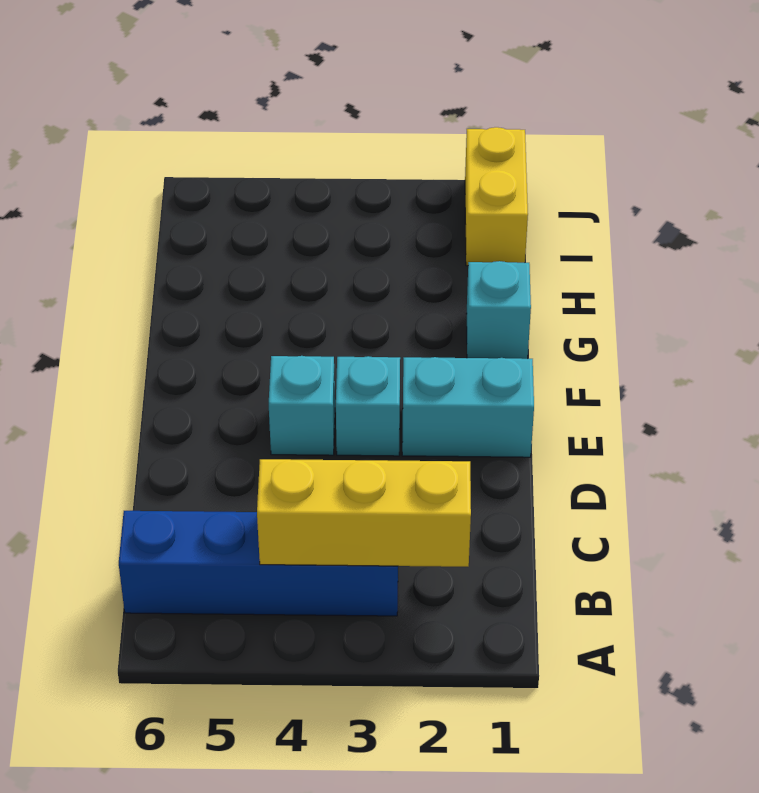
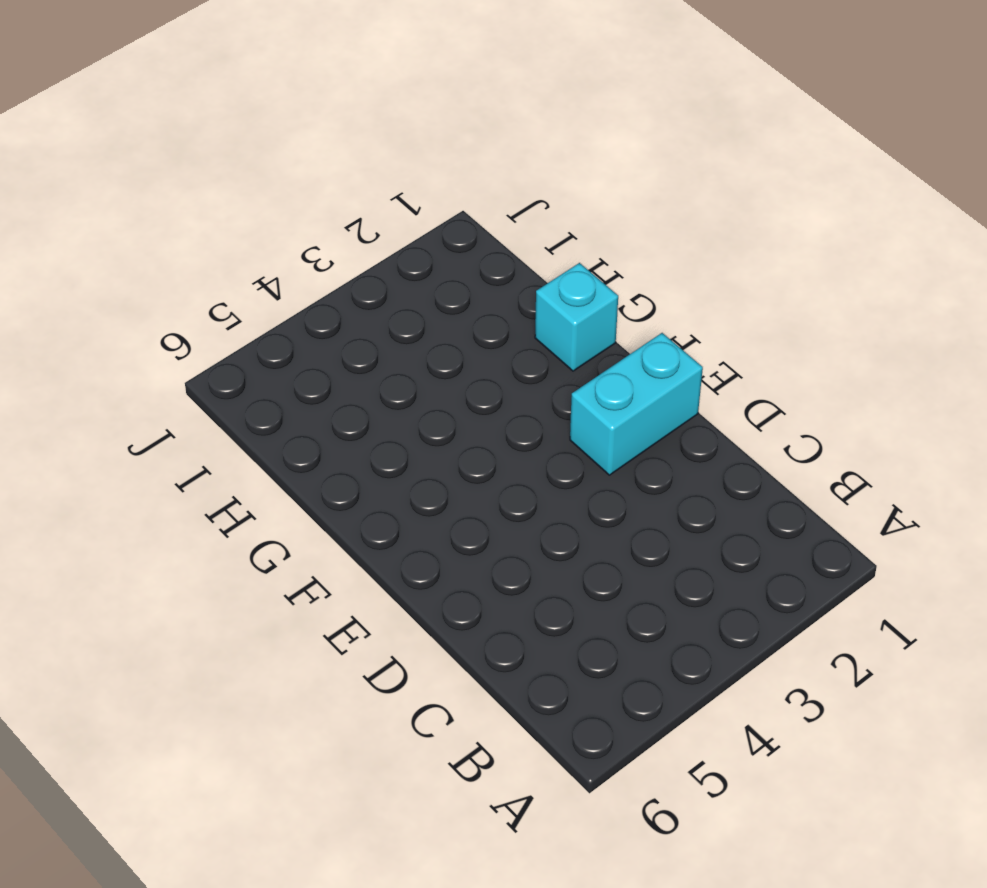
none -> blue brick B3:B6 level 1
none -> cyan brick E3 level 1

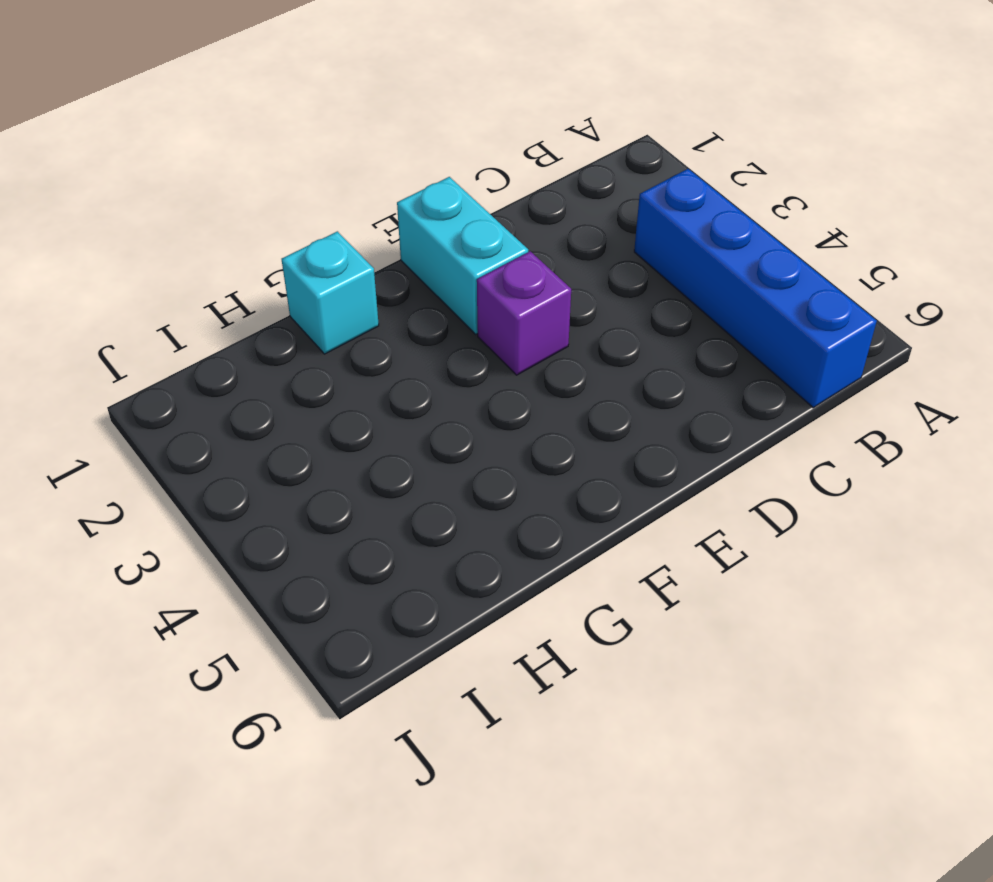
purple brick E3 level 1 -> cyan brick E3 level 1
none -> cyan brick E4 level 1
none -> yellow brick I1:J1 level 1

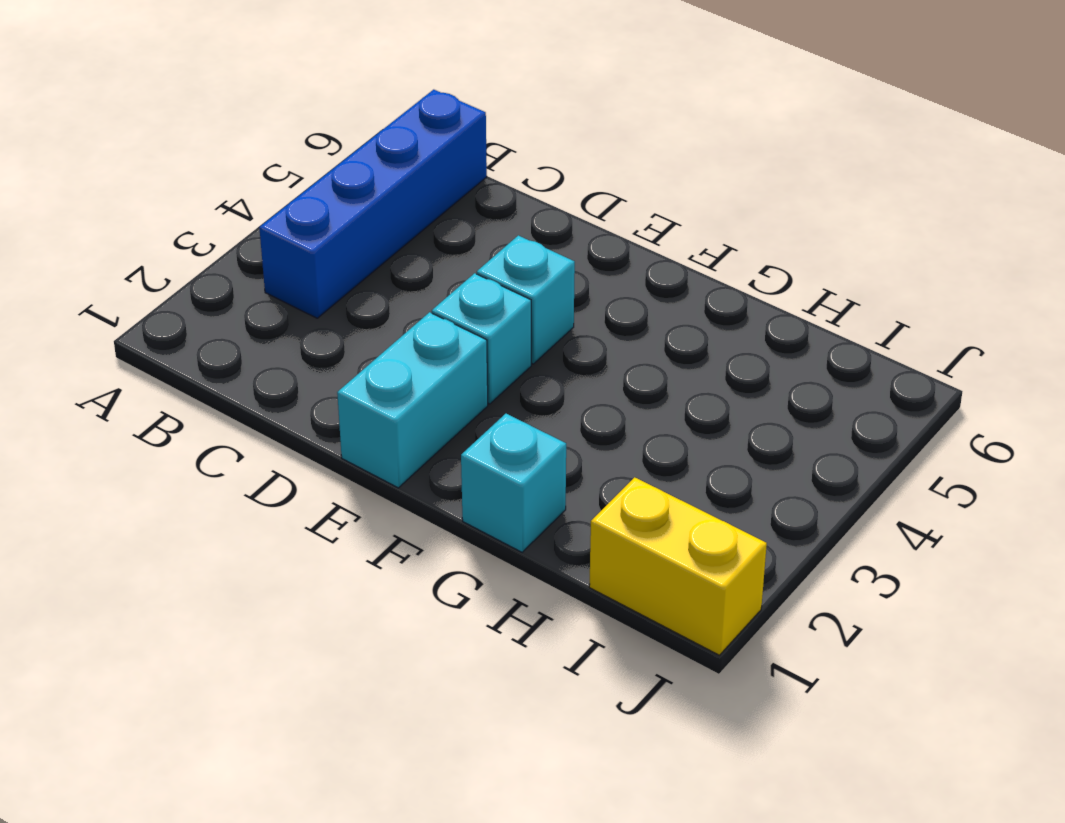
none -> yellow brick B2:B4 level 2

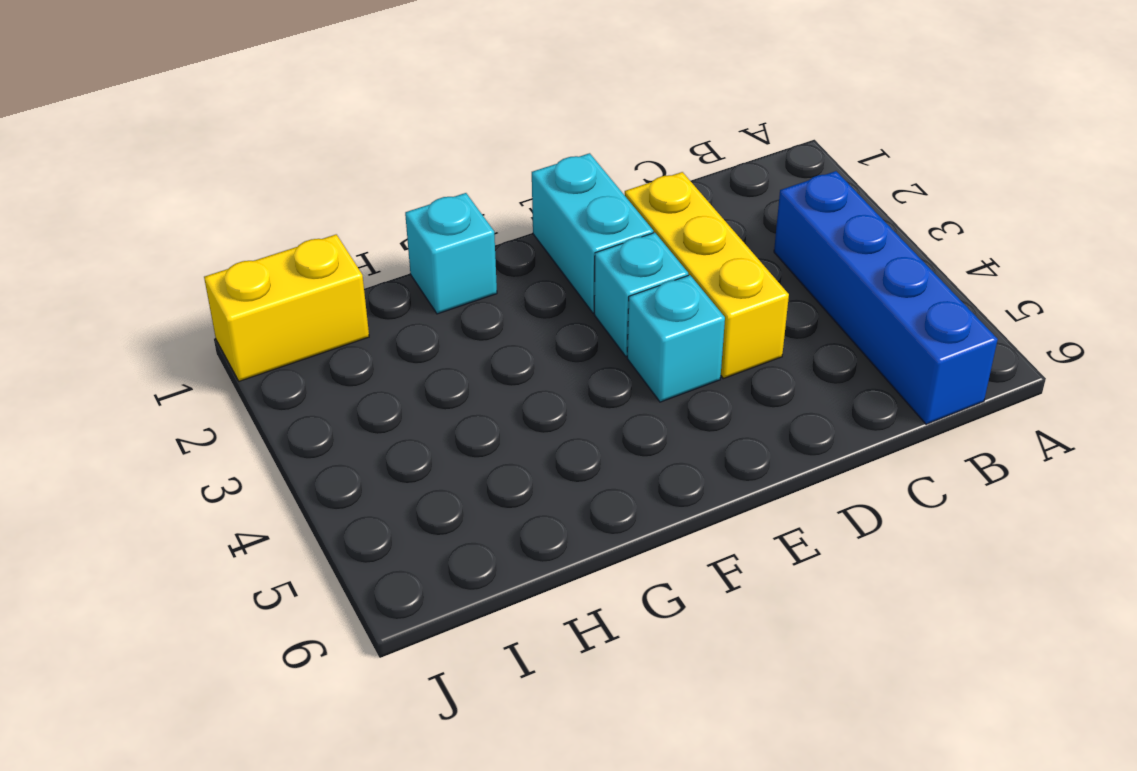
yellow brick D2:D4 level 1 -> yellow brick B2:B4 level 2

